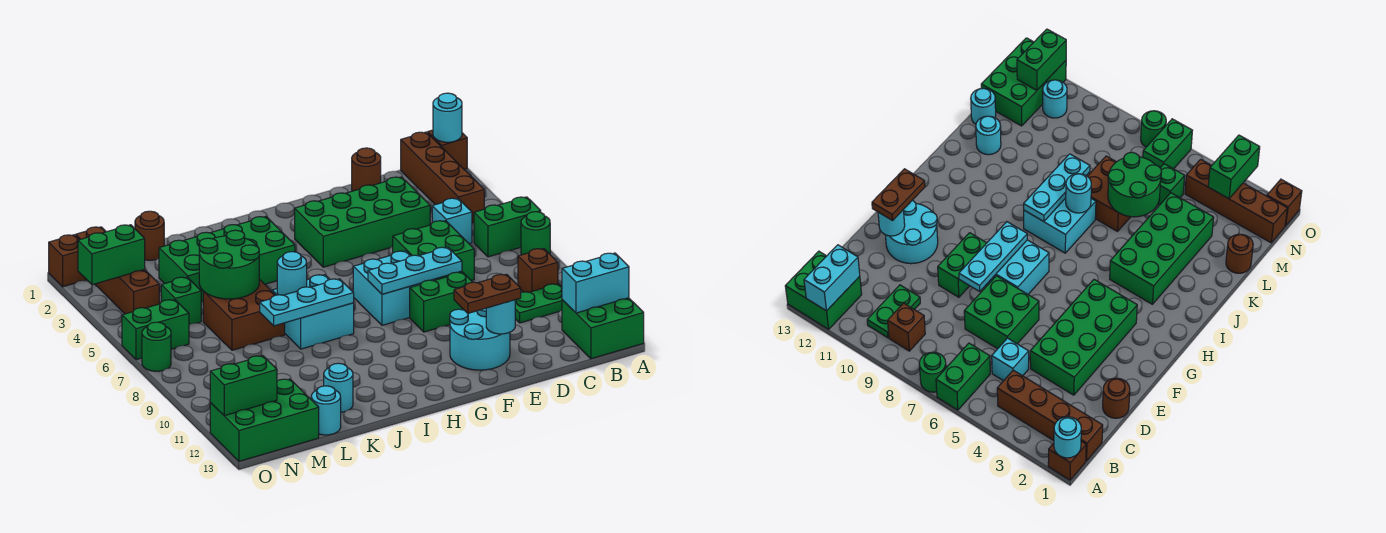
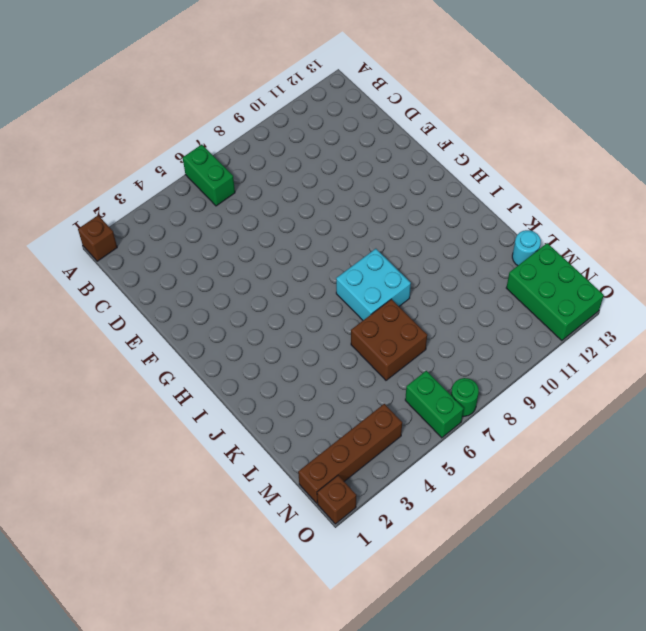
none -> green round brick A7 level 1
none -> green brick A12:B13 level 1
none -> brown brick B1:B4 level 1
none -> brown brick B9 level 1

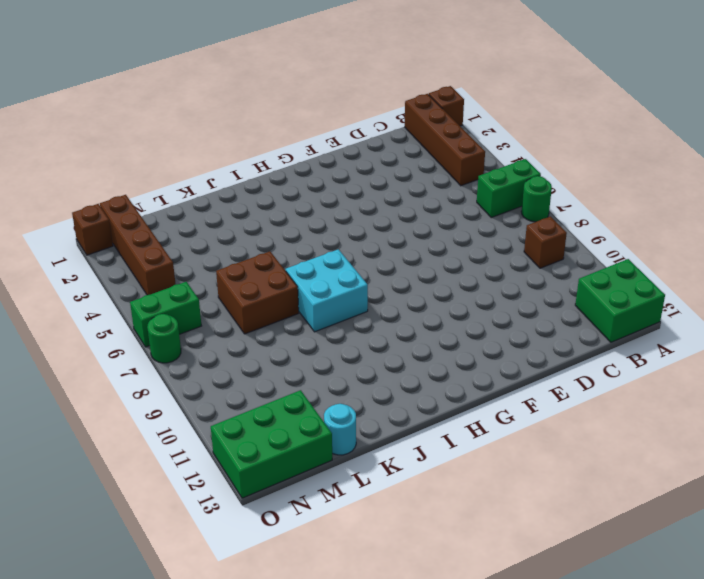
none -> green plate B10:C10 level 1
none -> cyan brick C5 level 1
none -> brown round brick D1 level 1
none -> green brick D3:G4 level 1

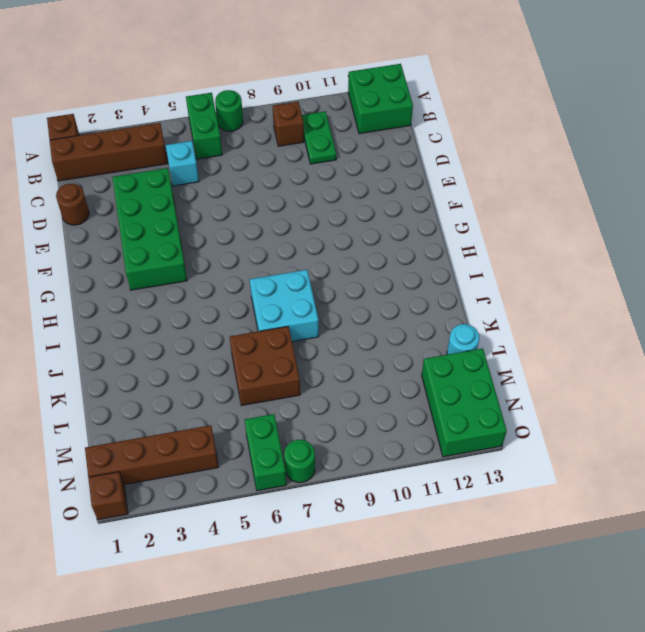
none -> green brick D6:E7 level 1
none -> green brick E9:F9 level 1
none -> cyan round brick E11:F12 level 1
none -> cyan brick F7:G8 level 1

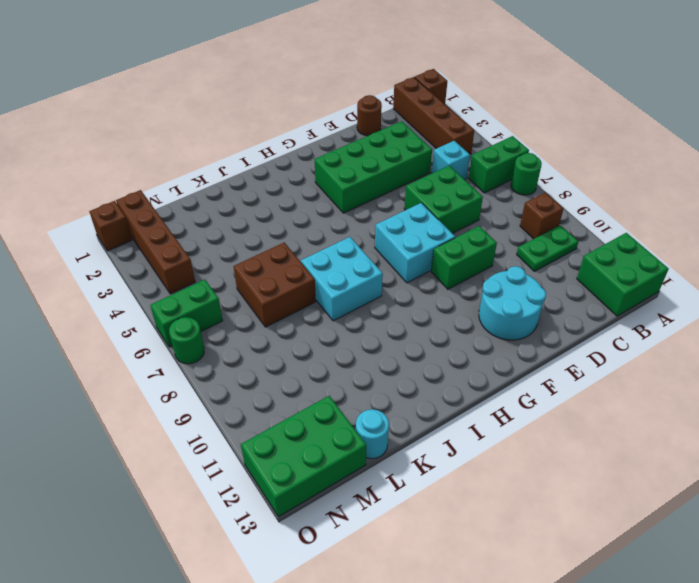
none -> green brick I3:L4 level 1
none -> cyan round brick K12 level 1
none -> brown round brick L1 level 1
none -> green brick M5 level 1

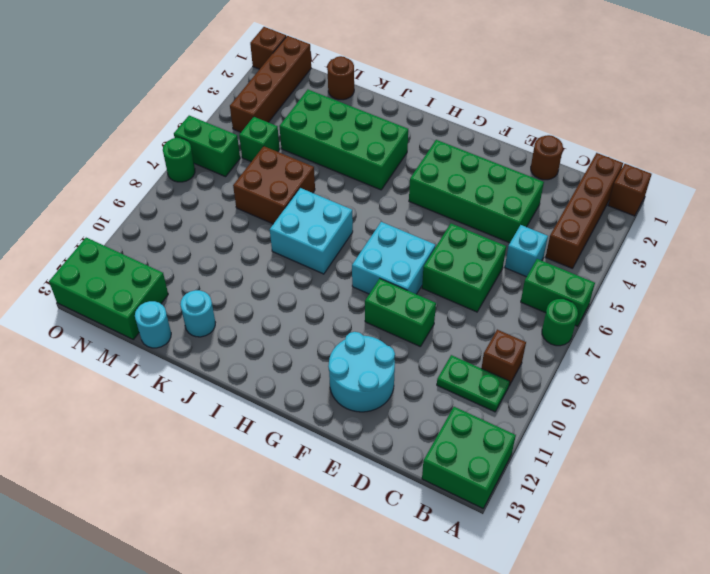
none -> cyan round brick N11 level 1
none -> cyan round brick A1 level 2
none -> cyan brick A12:B12 level 2
none -> cyan plate E8:G8 level 2

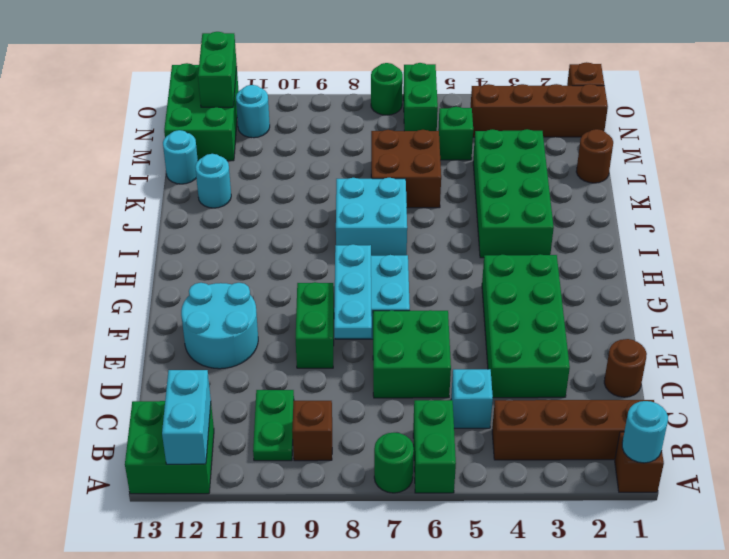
none -> cyan round brick E12 level 2
none -> cyan plate I8:K8 level 2
none -> cyan round brick J7 level 2
none -> green round brick K5:L6 level 2

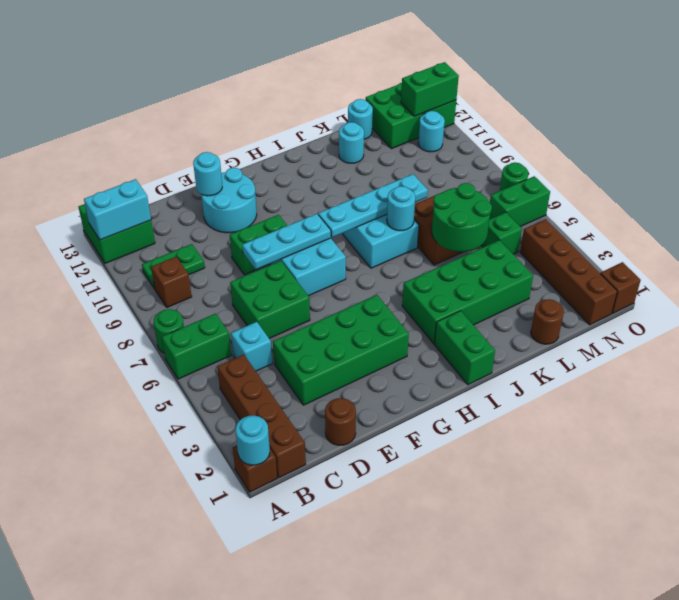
cyan plate H8:K8 level 2 -> cyan plate I8:K8 level 2
green brick I1:I2 level 1 -> green brick N3:O3 level 2
none -> brown plate E12:F12 level 3

